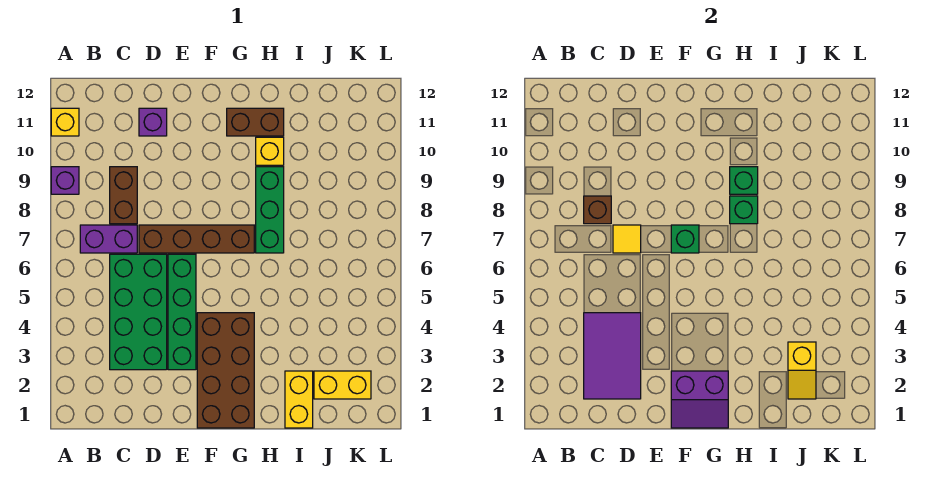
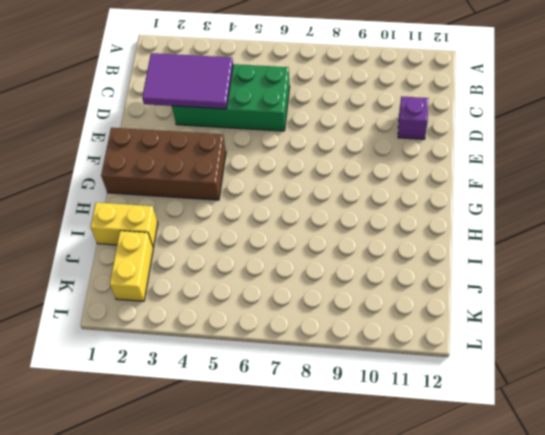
none -> purple brick A9 level 1
none -> yellow brick A11 level 1
none -> purple brick B7:C7 level 1

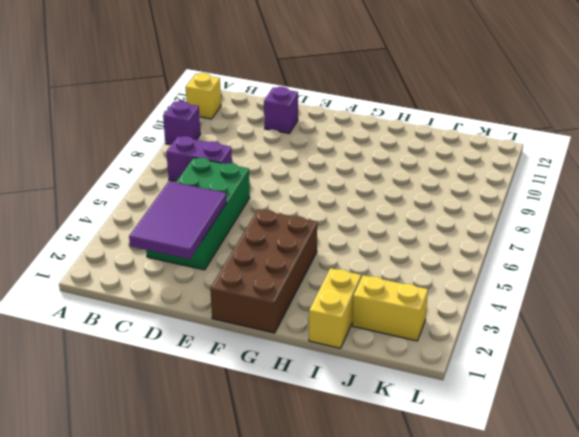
none -> brown brick C8:C9 level 1
none -> brown brick D7:G7 level 1
none -> green brick E3:E6 level 1

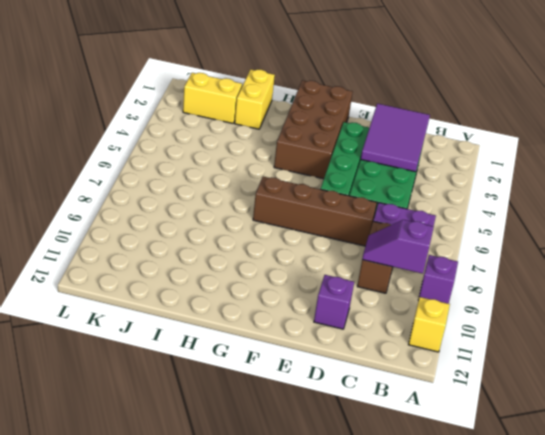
purple slope B9:C9 level 2 top B -> none
none -> brown brick G11:H11 level 1
none -> green brick H7:H9 level 1
none -> yellow brick H10 level 1

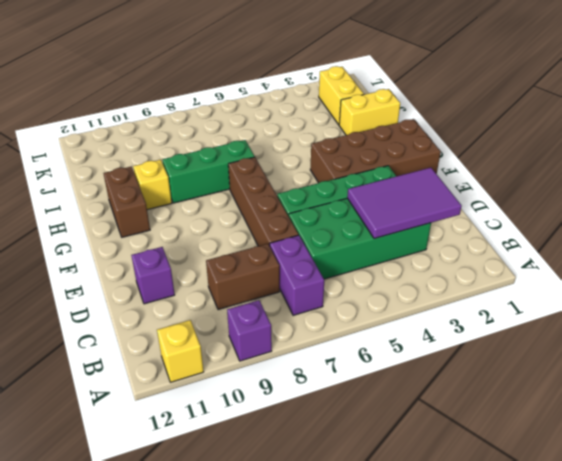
none -> brown brick C8 level 2
none -> yellow tile D7 level 2
none -> purple slope F1:G2 level 2 top 2

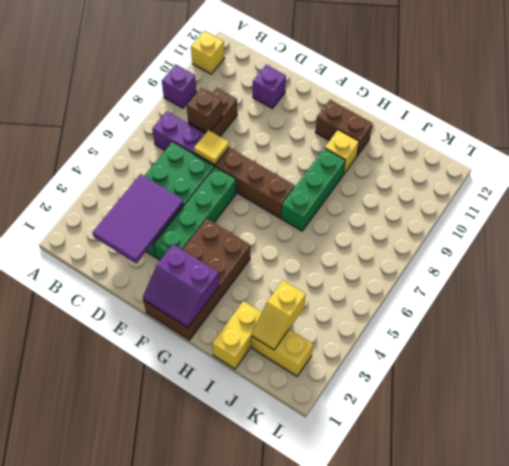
none -> green brick F7 level 2
none -> green brick H8 level 2
none -> green brick H9 level 2

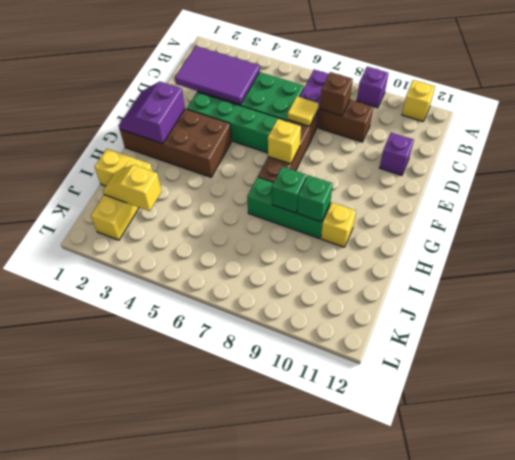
yellow brick F7 level 2 -> green brick F7 level 2
none -> brown brick G11:H11 level 1

